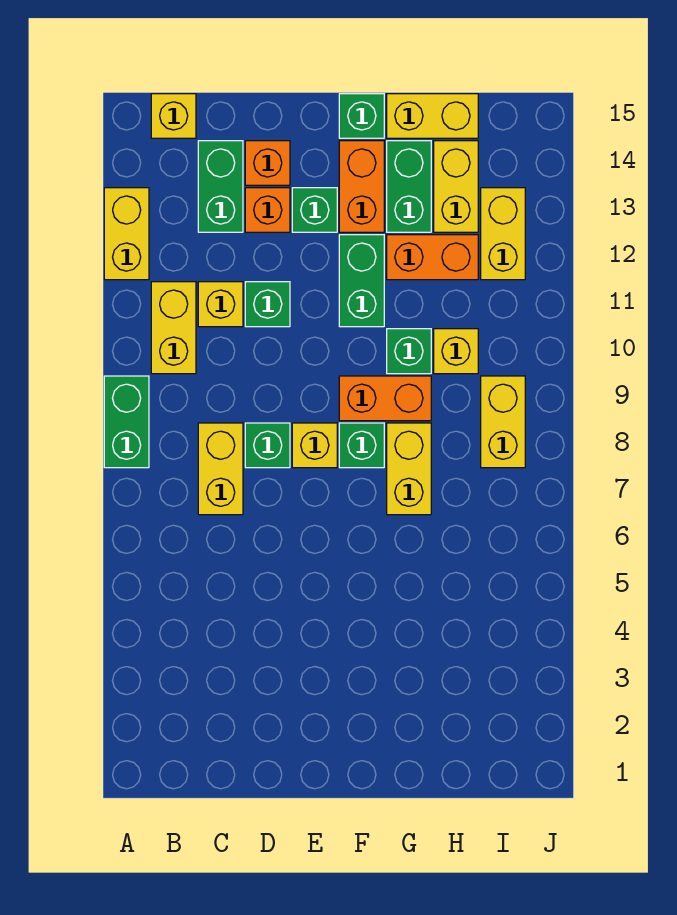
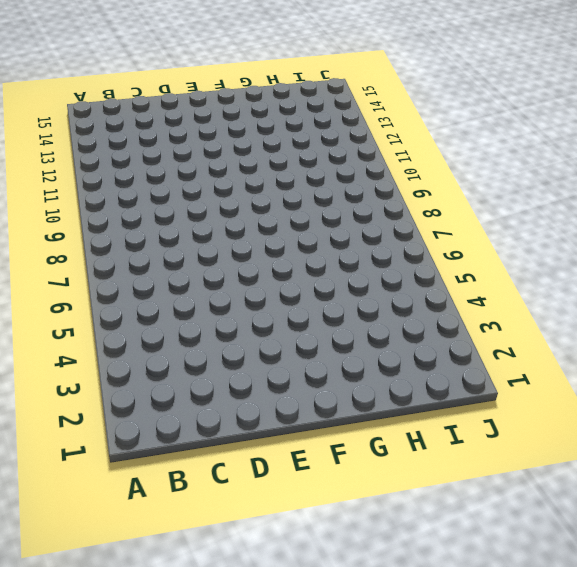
none -> green brick A8:A9 level 1
none -> yellow brick A12:A13 level 1
none -> yellow brick B10:B11 level 1

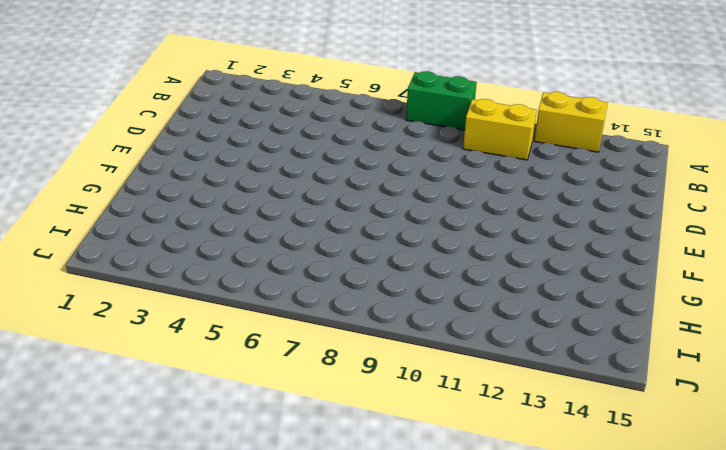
none -> yellow brick B15 level 1
none -> yellow brick C7:C8 level 1
none -> yellow brick C11 level 1

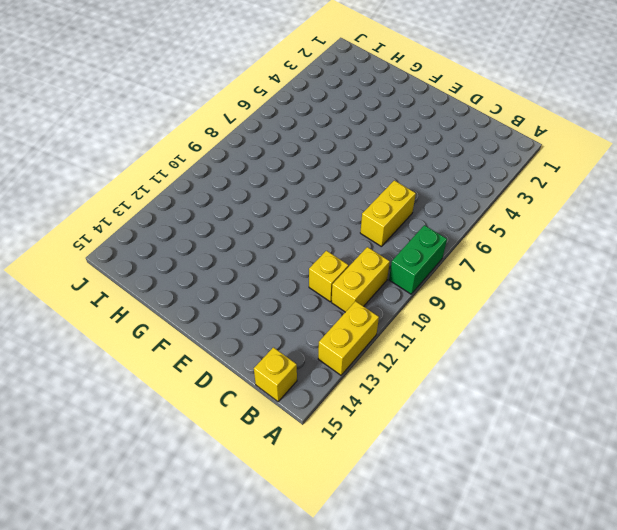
none -> green brick C13:C14 level 1
none -> green brick D8 level 1
none -> green brick D11 level 1

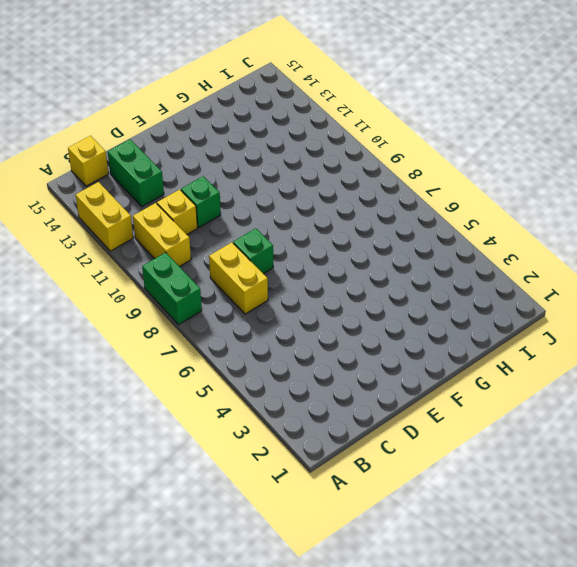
none -> orange brick D13 level 1
none -> orange brick D14 level 1
none -> yellow brick E8 level 1

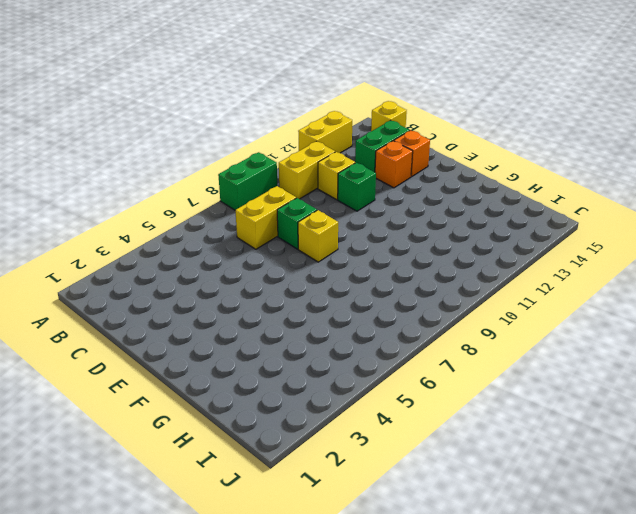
none -> green brick E13 level 1
none -> green brick F8 level 1
none -> orange brick F9:G9 level 1

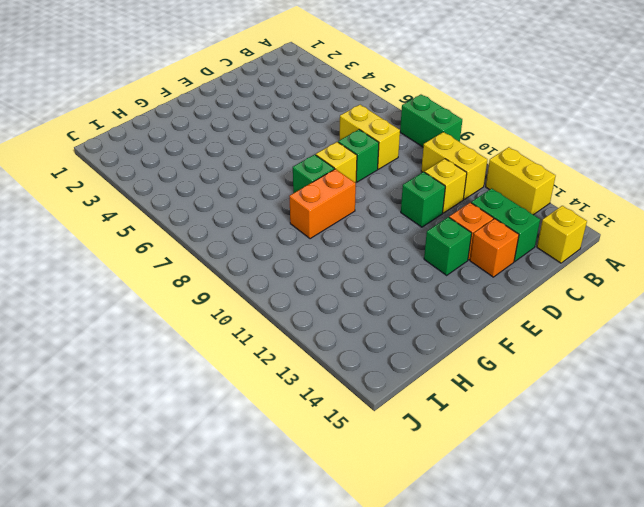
none -> green brick F11:F12 level 1
none -> orange brick F13:F14 level 1
none -> green brick F15 level 1

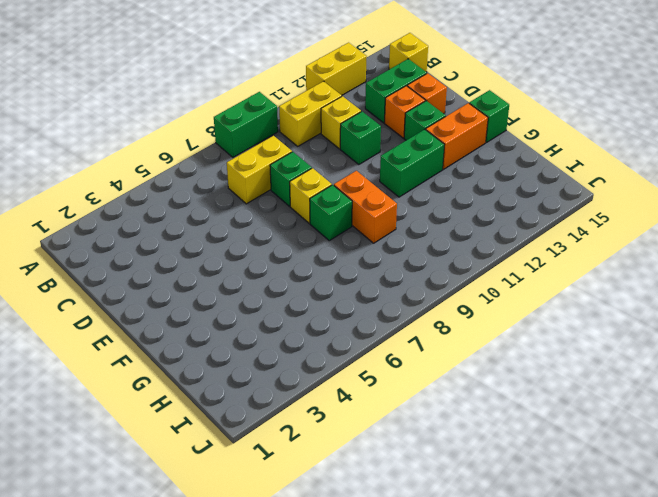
none -> yellow brick G7:G8 level 1
none -> green brick G10 level 1
none -> orange brick G12:H12 level 1

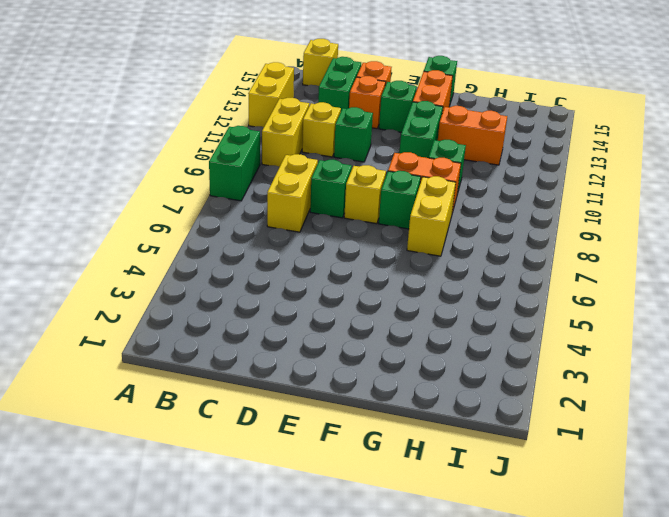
none -> green brick G13:G14 level 1
none -> yellow brick G15:H15 level 1
none -> yellow brick H10 level 1

